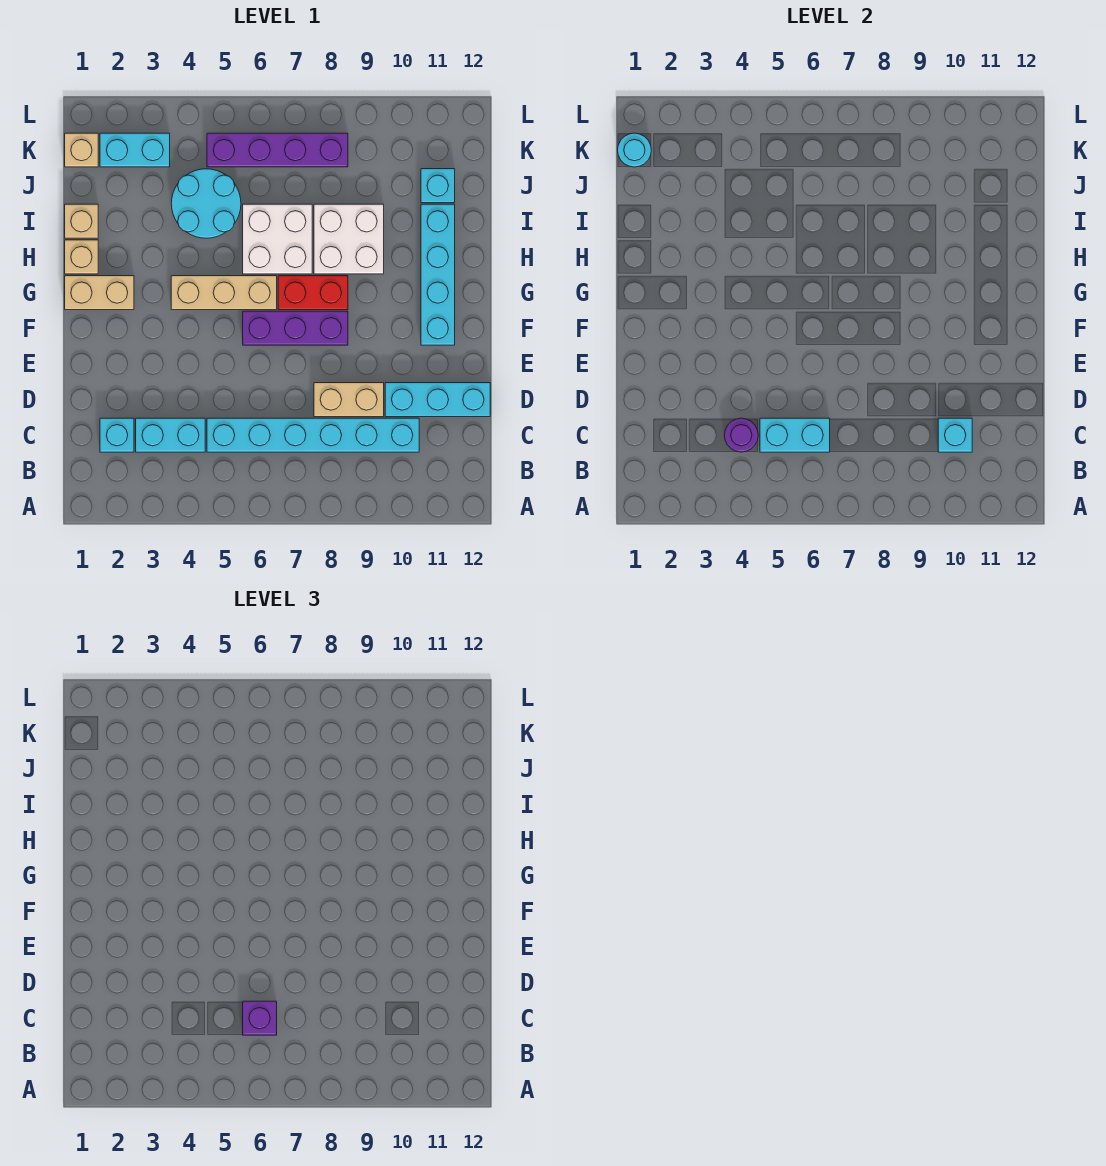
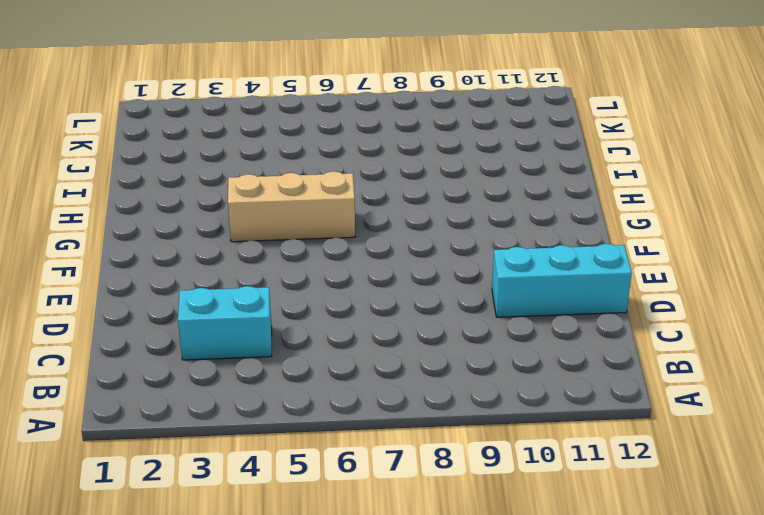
none -> cyan brick C2 level 1
none -> cyan brick C5:C10 level 1
none -> tan brick D8:D9 level 1

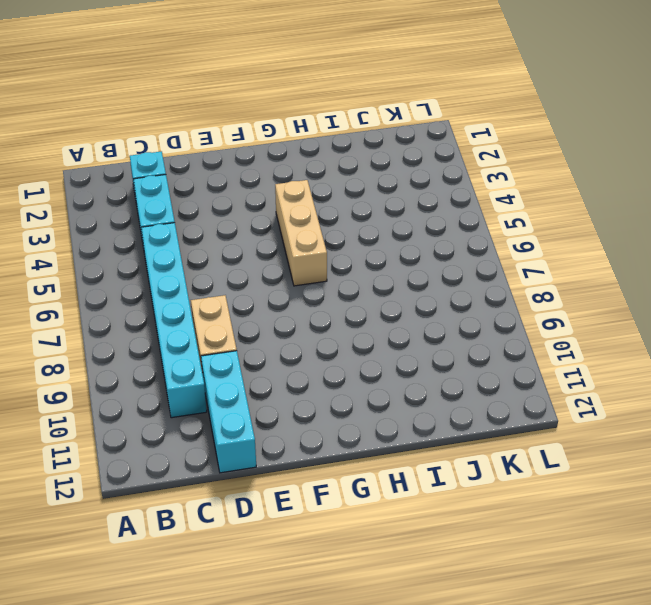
none -> purple brick F6:F8 level 1
none -> cyan brick F11:I11 level 1
none -> tan brick G1:G2 level 1

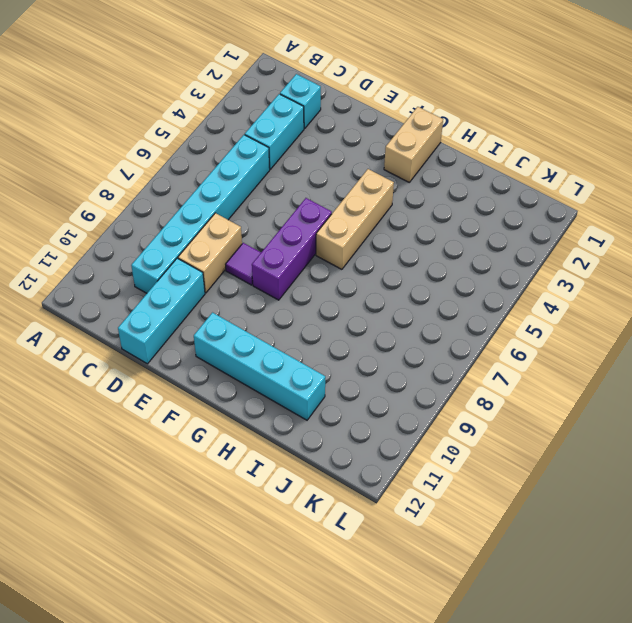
purple tile E8 level 1 -> none
none -> red brick G7:G8 level 1
none -> tan brick H1 level 1
none -> white brick H6:I7 level 1

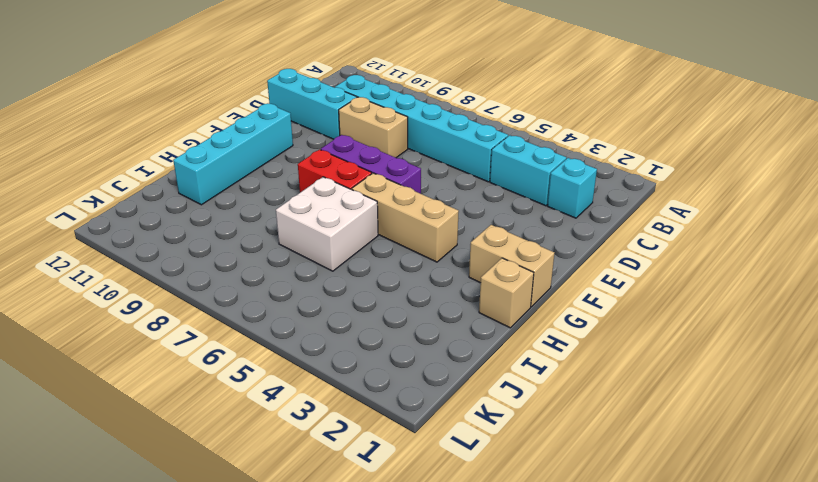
none -> white brick H8:I9 level 1
none -> tan brick I1 level 1
none -> cyan round brick I4:J5 level 1

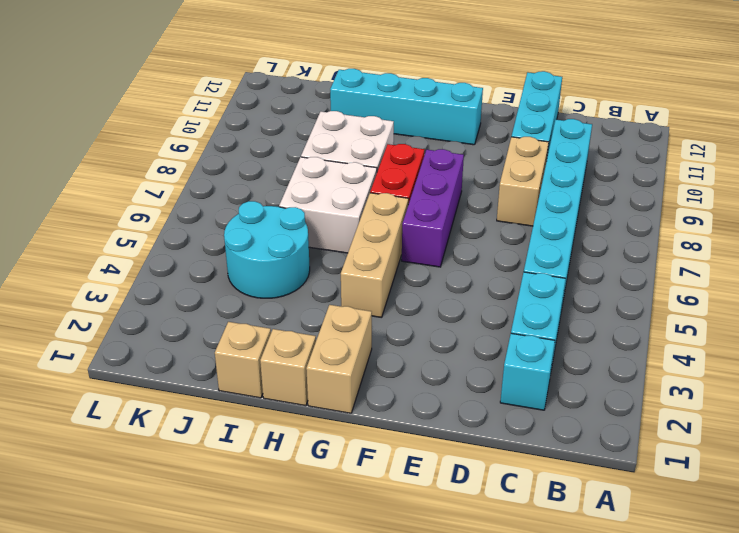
none -> cyan brick J11 level 1
none -> tan brick K1 level 1
none -> cyan brick K2:K3 level 1

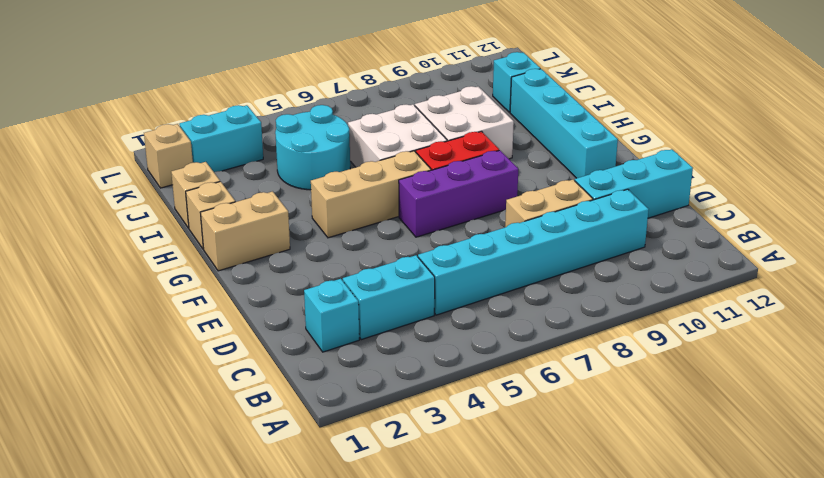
none -> purple brick K5:K8 level 1
none -> purple round brick C4 level 2
none -> cyan brick C5:C6 level 2

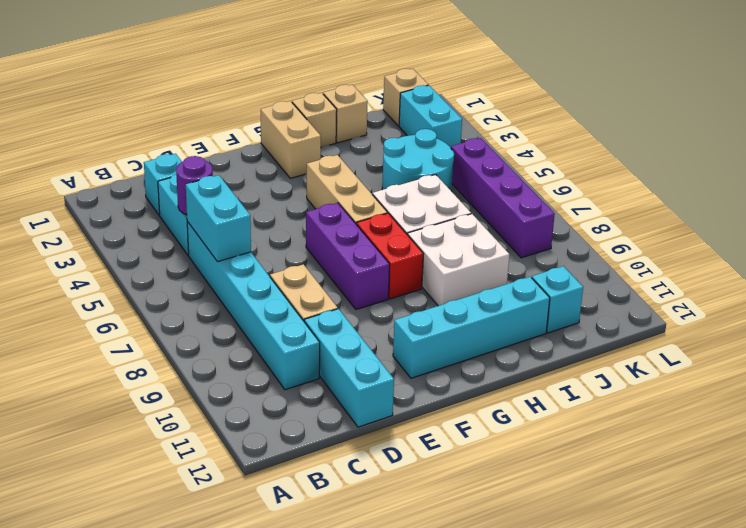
none -> cyan brick C10 level 2
none -> cyan round brick K1 level 2
none -> purple brick C6 level 3

